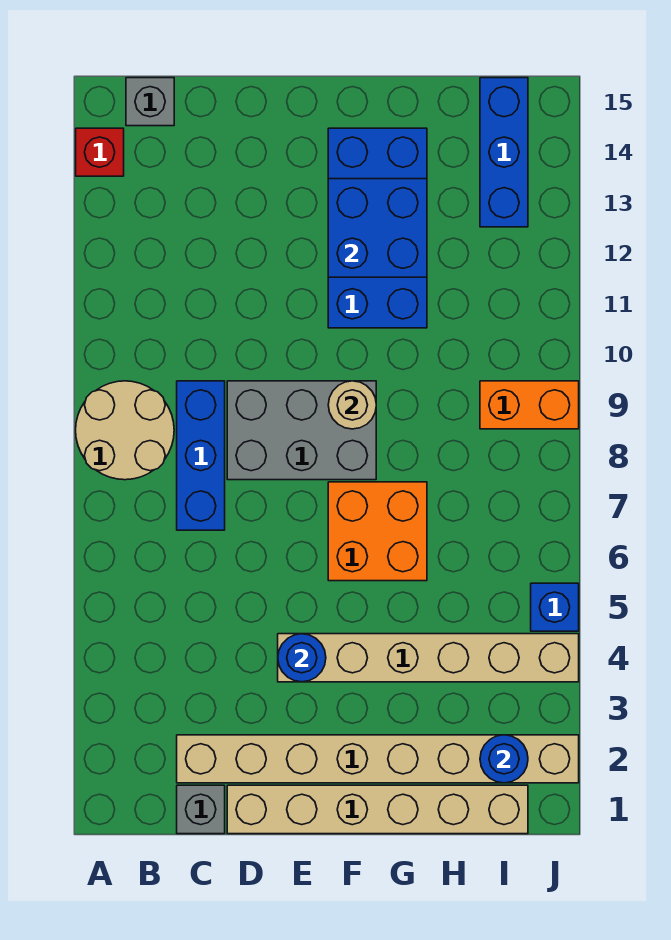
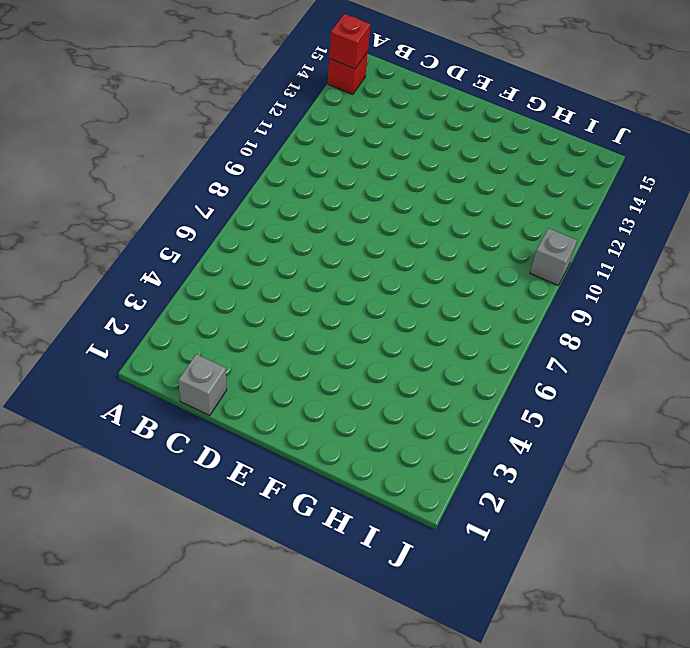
red brick A14 level 2 -> none
grey brick J10 level 1 -> grey brick B15 level 1
none -> tan round brick A8:B9 level 1
none -> tan brick C2:J2 level 1
none -> blue brick C7:C9 level 1

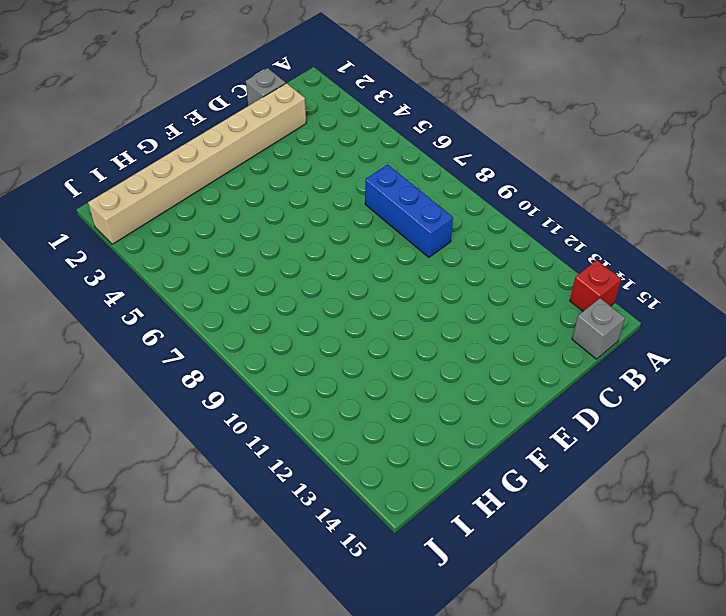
none -> tan round brick A8:B9 level 1
none -> tan brick D1:I1 level 1
none -> grey brick D8:F9 level 1

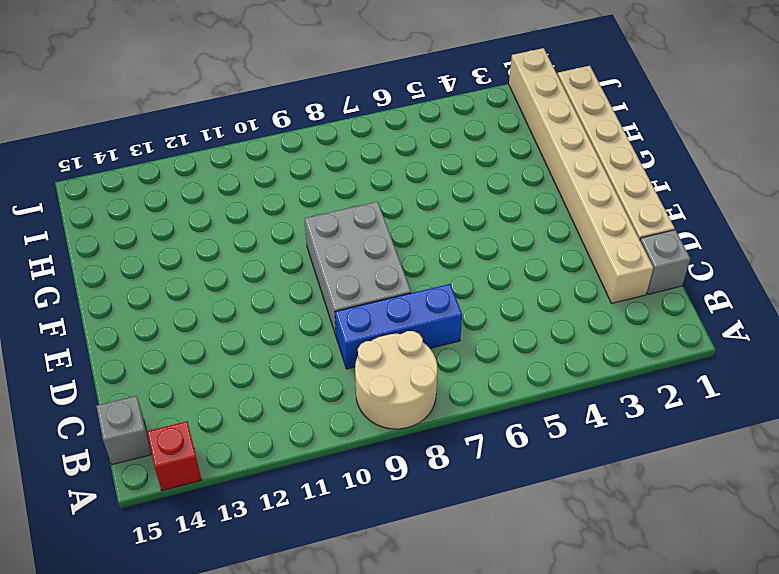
none -> tan brick E4:J4 level 1
none -> orange brick F6:G7 level 1
none -> blue brick F11:G14 level 1

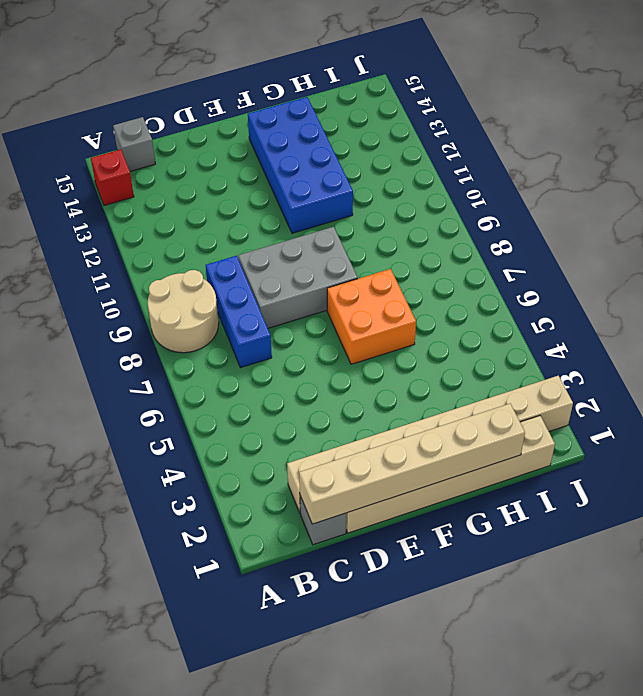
tan brick C1:H1 level 2 -> tan brick E4:J4 level 1
none -> orange brick I9:J9 level 1
none -> blue brick I13:I15 level 1
none -> blue brick J5 level 1

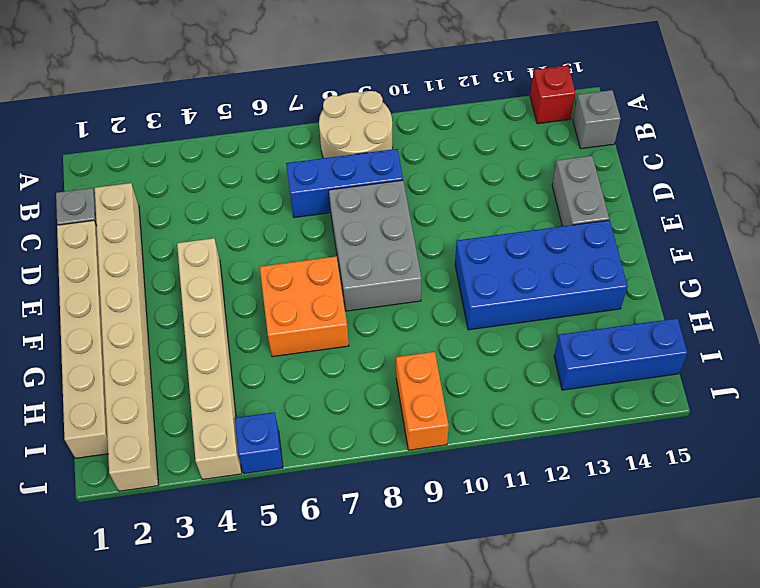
grey brick D14:E14 level 1 -> none
none -> blue round brick E4 level 2
none -> tan round brick F9 level 2
none -> blue brick F12:G13 level 2

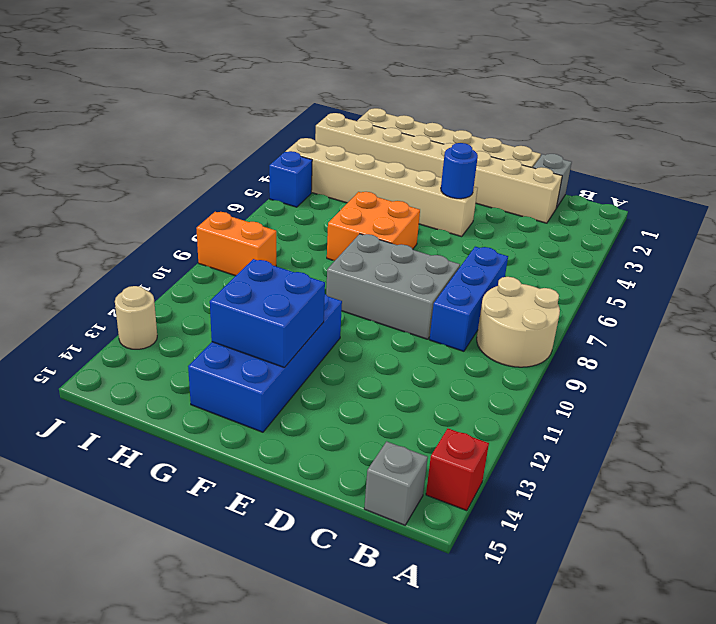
tan round brick J13 level 1 -> tan round brick F9 level 2
none -> blue brick I13:I15 level 1
none -> blue round brick I2 level 2

